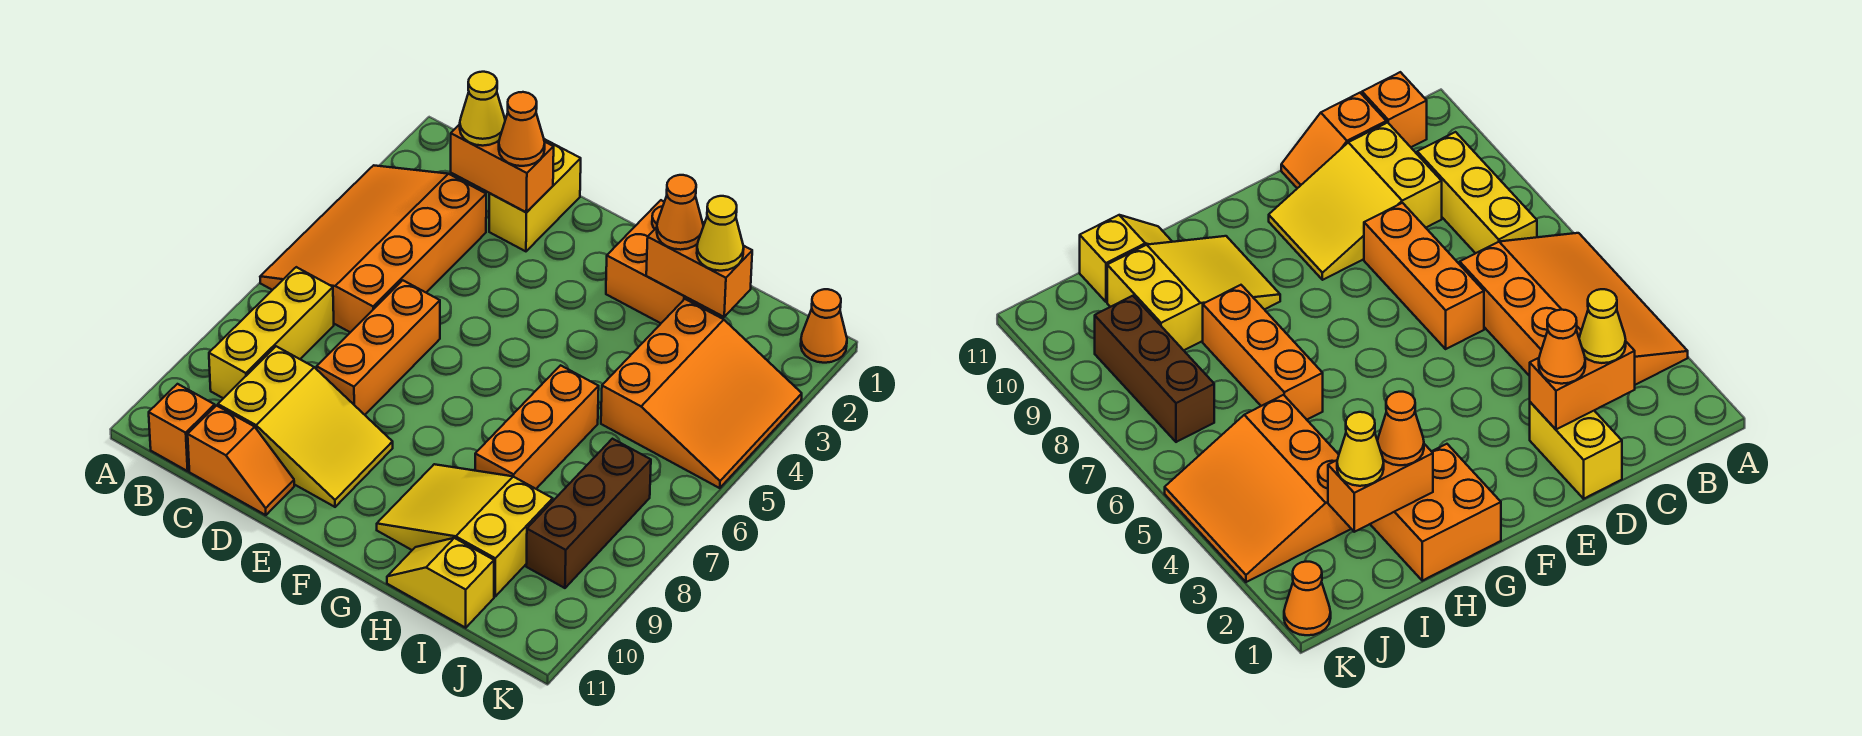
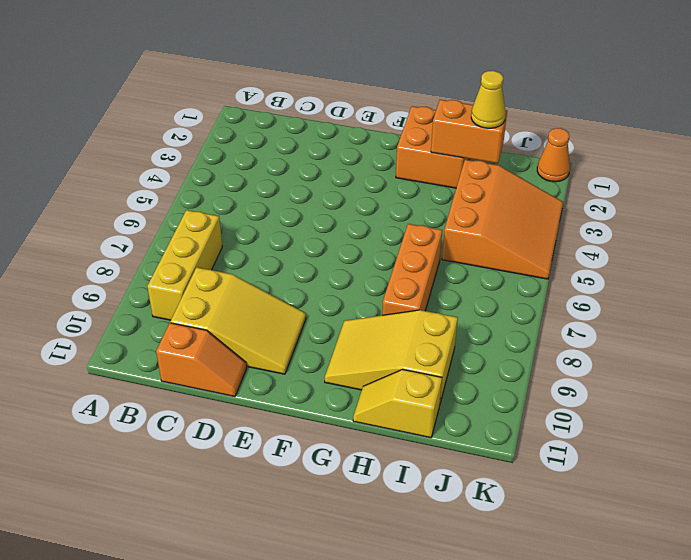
none -> orange slope A3:C6 level 1 top C
none -> orange brick B11 level 1
none -> yellow brick D1:D2 level 1

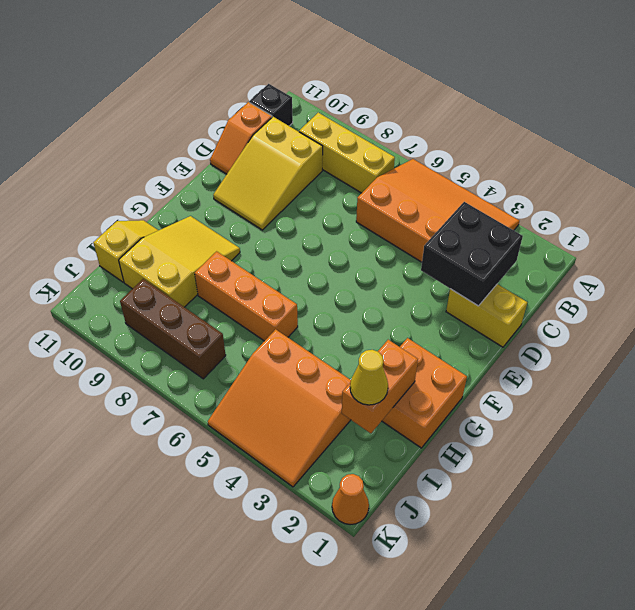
black brick B11 level 1 -> orange brick B11 level 1
black brick C2:D3 level 2 -> orange brick C2:D2 level 2
none -> orange brick D6:D8 level 1
none -> yellow cone C2 level 3
none -> orange cone D2 level 3

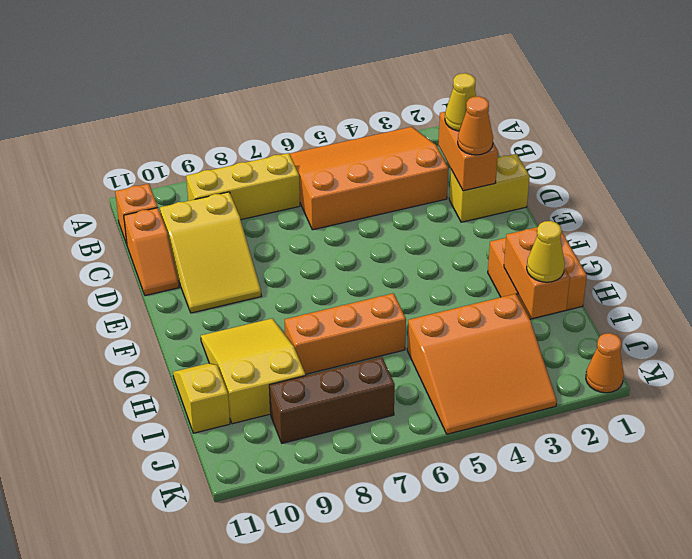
none -> orange brick D6:D8 level 1
none -> orange cone H2 level 3

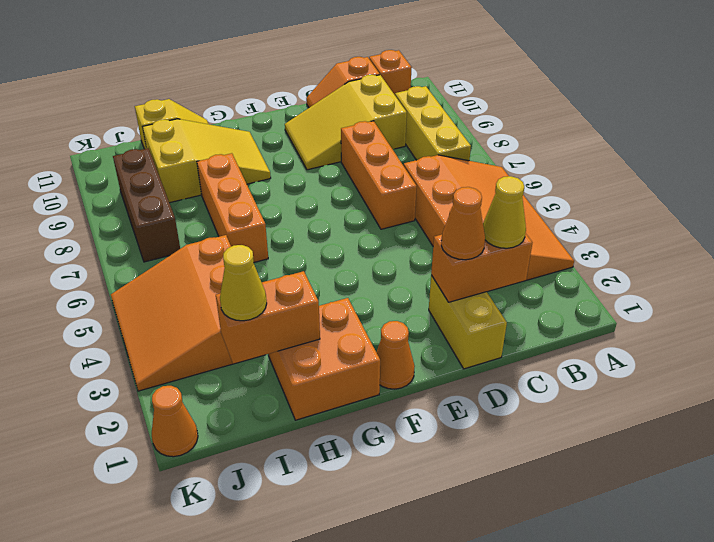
orange cone F1 level 1 -> orange cone H2 level 3

